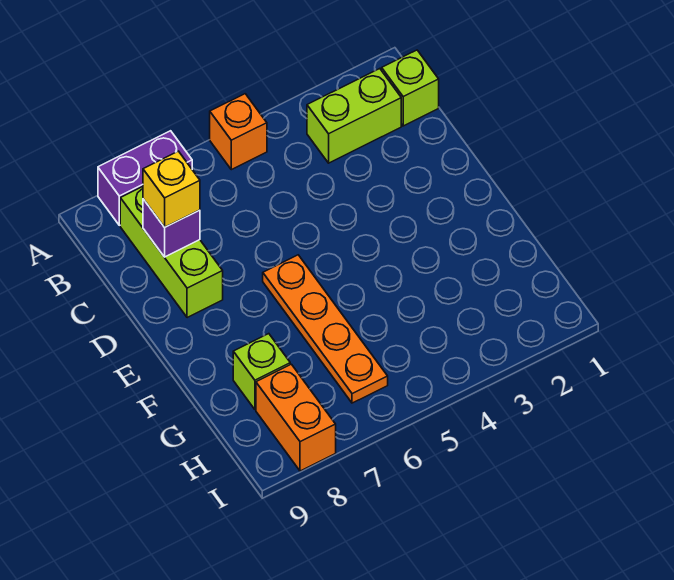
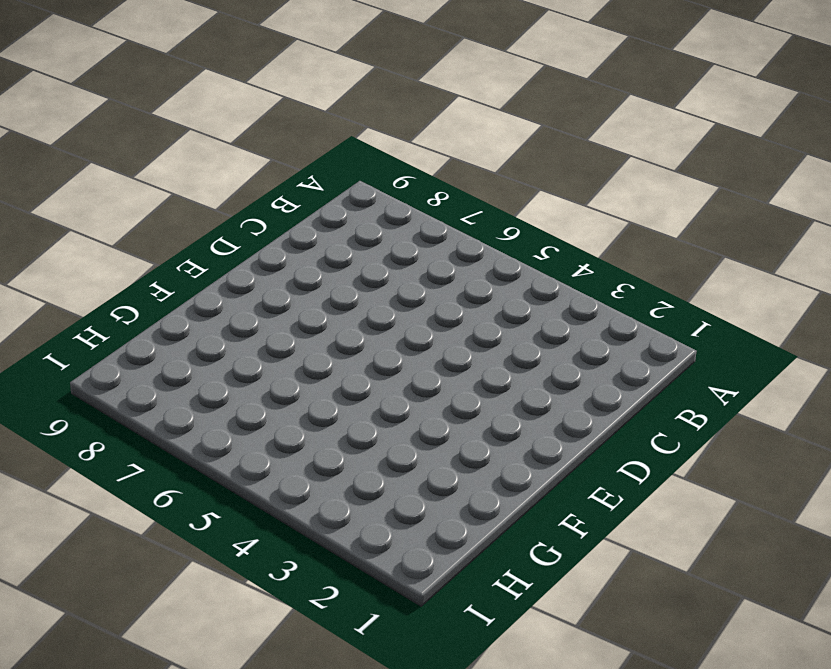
none -> orange brick A5 level 1
none -> purple brick A7:A8 level 1

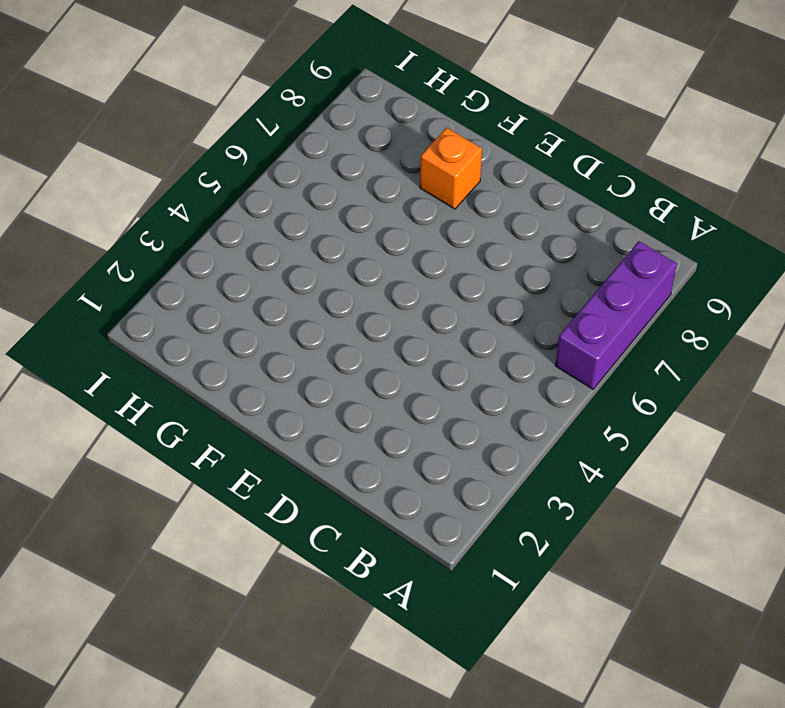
purple brick A6:A8 level 1 -> purple brick A7:A8 level 1
orange brick F8 level 1 -> orange brick A5 level 1
none -> lime brick B1 level 1
none -> lime brick B2:B3 level 1

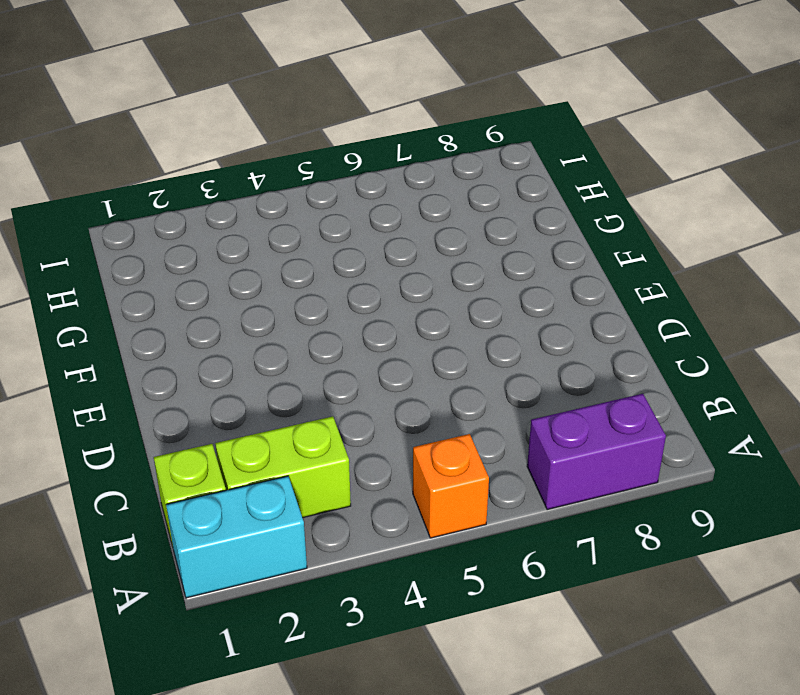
cyan brick A1:A2 level 1 -> none
none -> lime brick B8:D8 level 1
none -> orange plate E6:H6 level 1

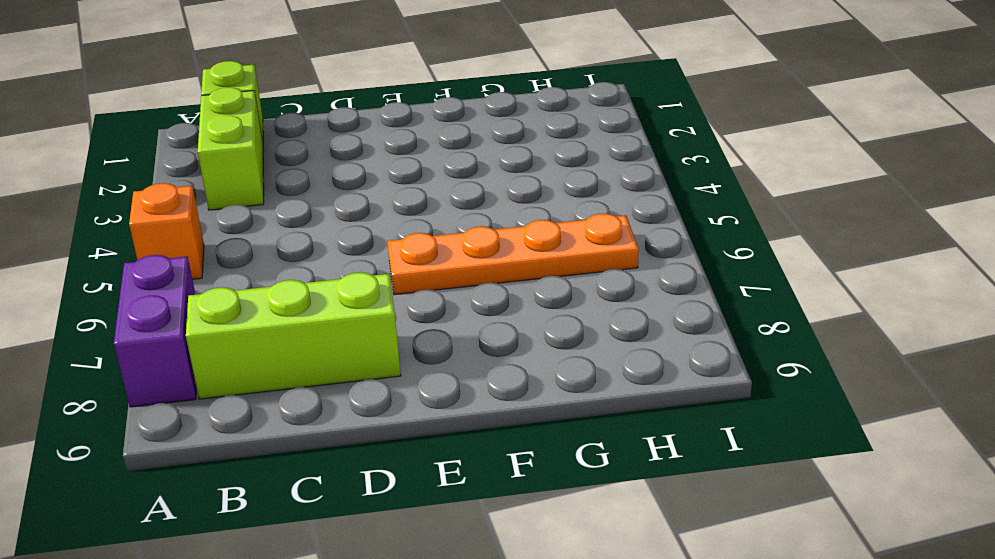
none -> lime brick G8 level 1
none -> orange brick H8:I8 level 1

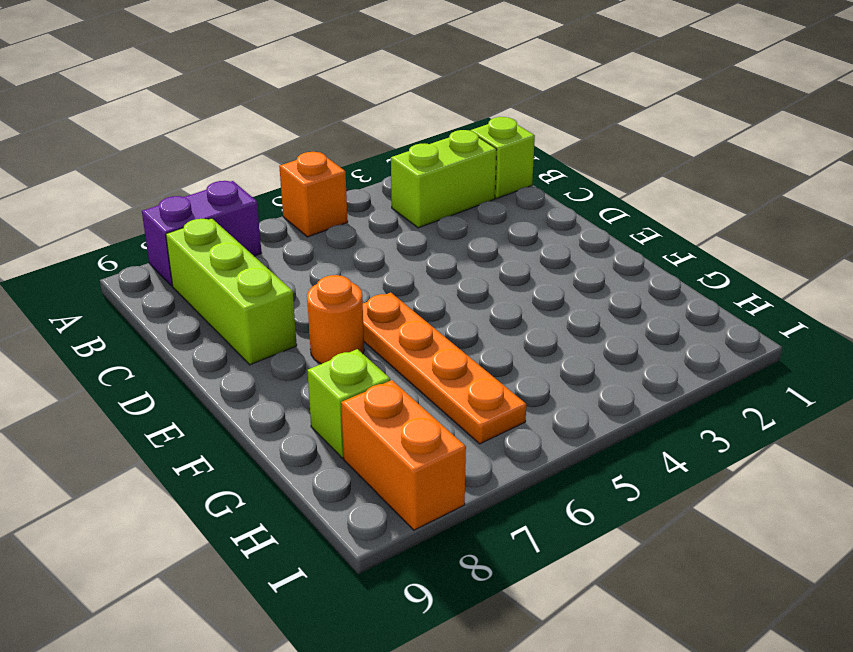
orange round brick E7 level 1 -> none
none -> purple brick C8 level 2
none -> yellow brick C8 level 3

